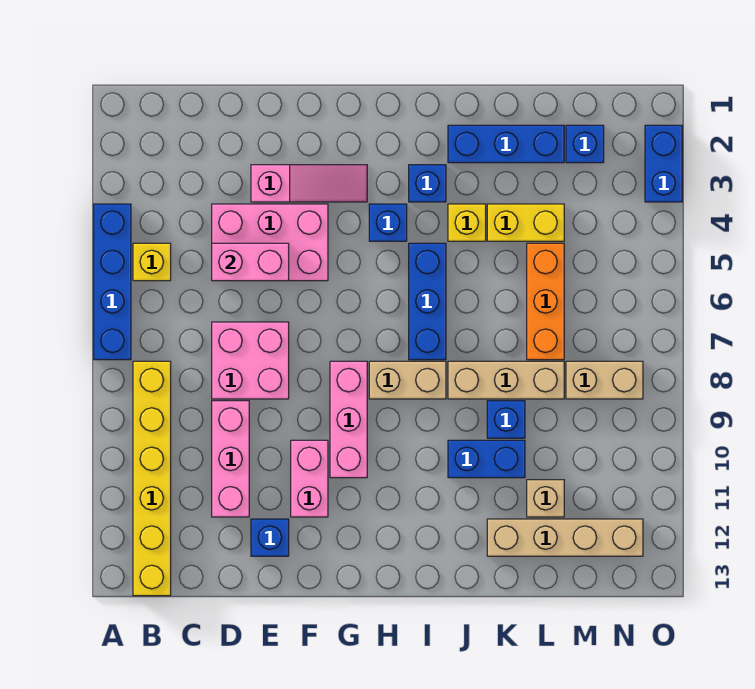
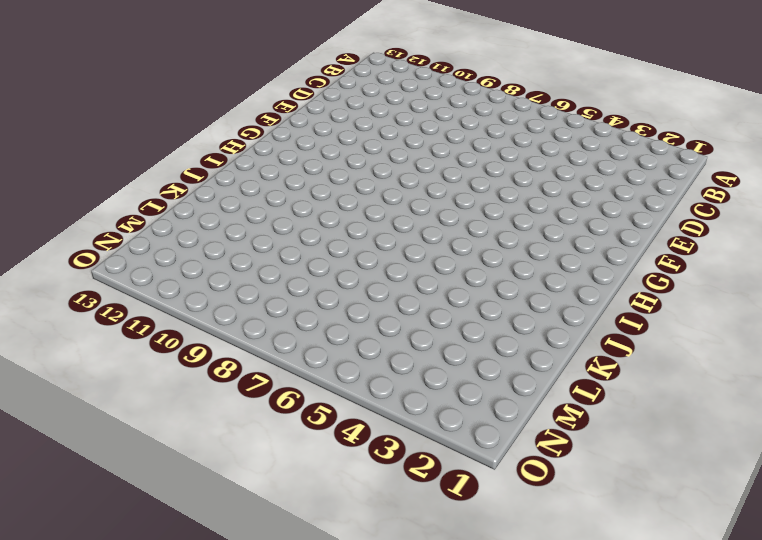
none -> blue brick A4:A7 level 1
none -> yellow brick B5 level 1
none -> yellow brick B8:B13 level 1

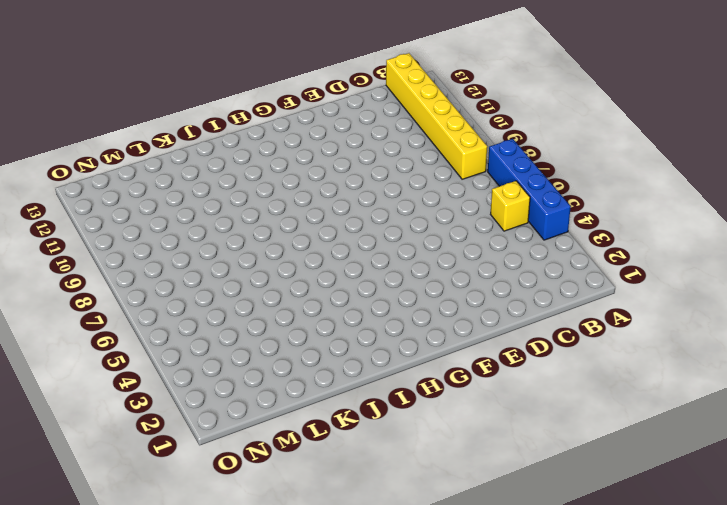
none -> pink brick D4:F5 level 1
none -> pink brick D7:E8 level 1
none -> pink brick D9:D11 level 1

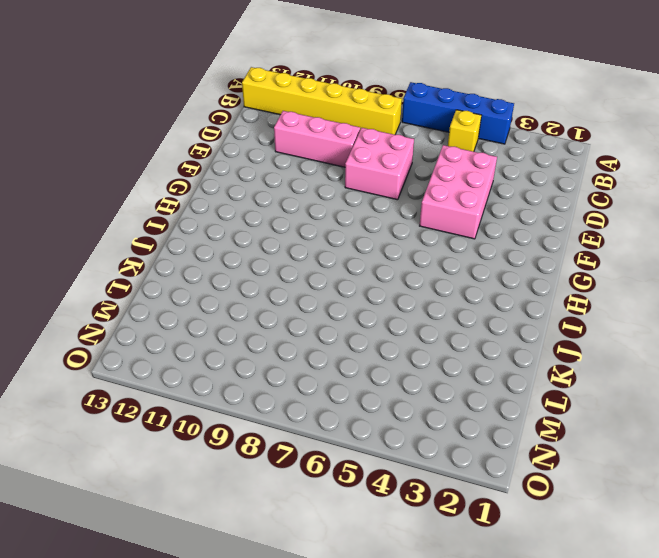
none -> pink slope E3:G3 level 1 top E
none -> blue brick E12 level 1
none -> pink brick F10:F11 level 1

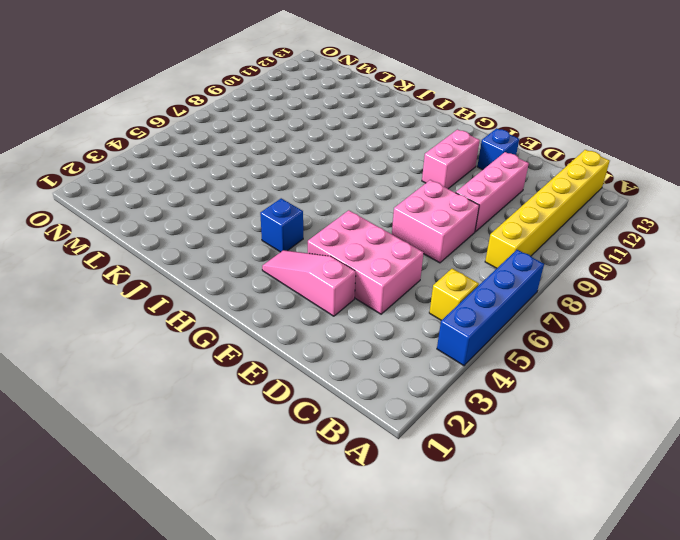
none -> pink brick G8:G10 level 1
none -> tan brick H8:I8 level 1
none -> blue brick I3 level 1

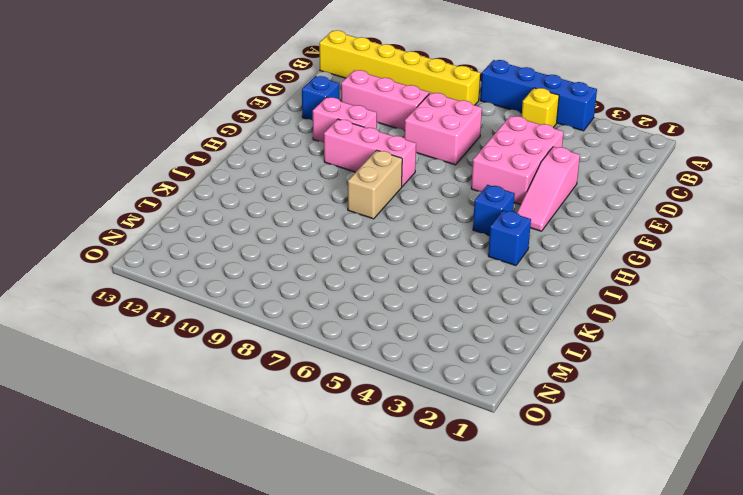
none -> blue brick I5:I7 level 1
none -> blue brick J2:L2 level 1
none -> yellow brick J4 level 1

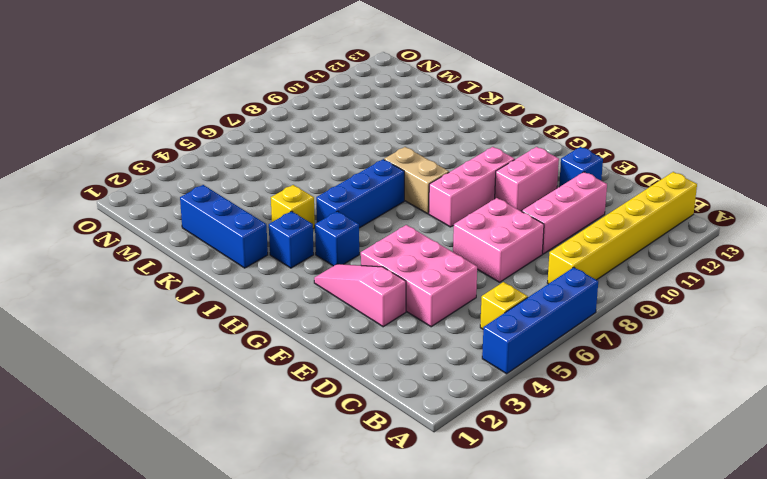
none -> tan brick J8:L8 level 1
none -> blue brick J10:K10 level 1
none -> yellow brick K4:L4 level 1

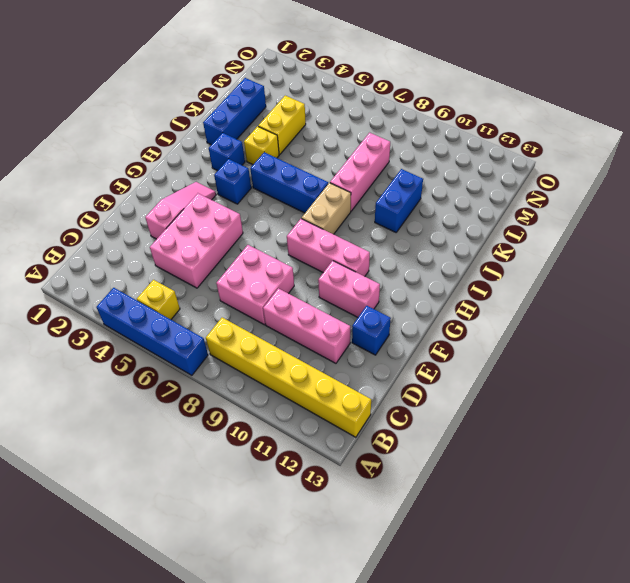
pink brick J8:L8 level 1 -> tan brick J8:L8 level 1
none -> blue brick K9 level 1
none -> tan brick K12:N12 level 1
none -> orange brick L5:L7 level 1

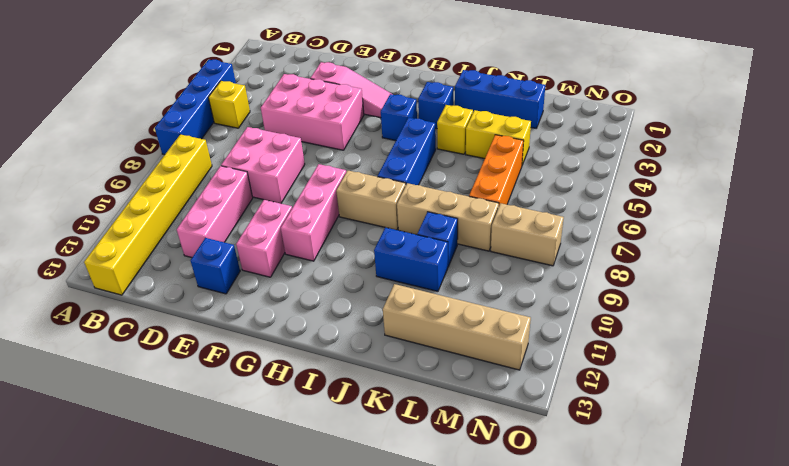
none -> tan brick L11 level 1
none -> blue brick M2 level 1
none -> blue brick O2:O3 level 1

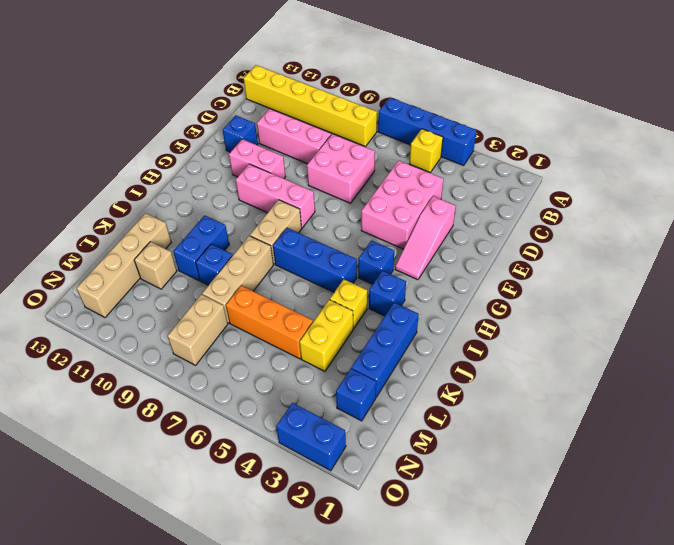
none -> pink brick D5:E5 level 2

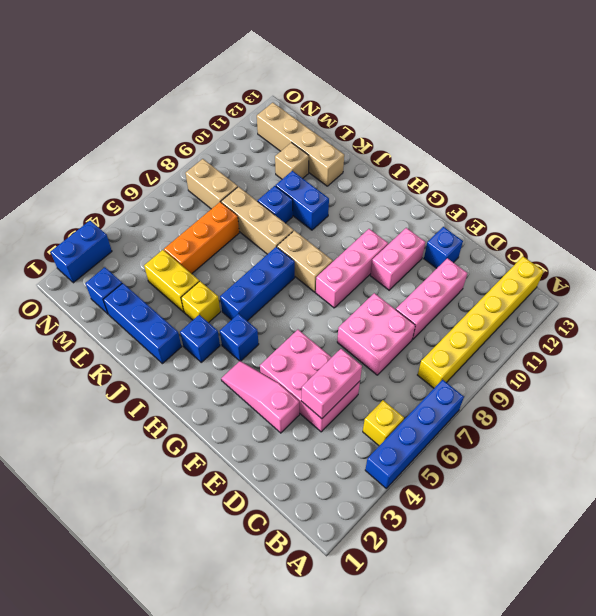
pink brick D4:D5 level 2 -> pink brick D5:E5 level 2

